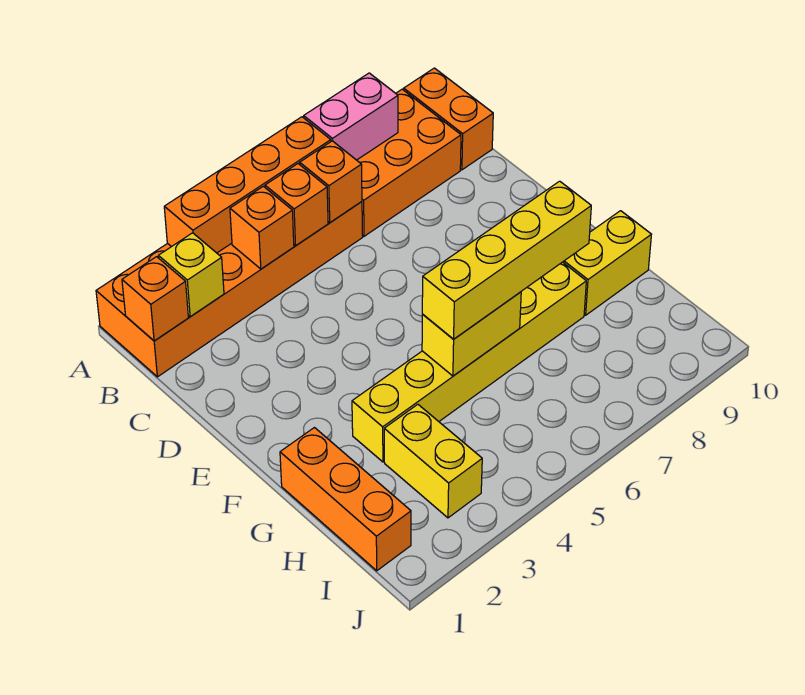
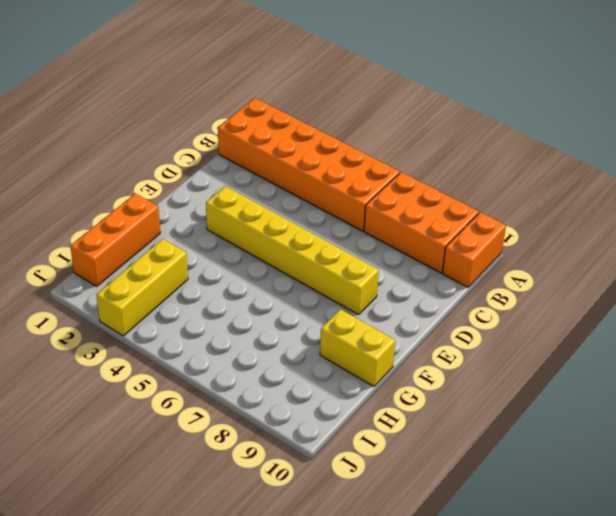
yellow brick E3:E8 level 1 -> yellow brick G3:G8 level 1
yellow brick H3:J3 level 1 -> yellow brick H3:I3 level 1
none -> orange brick A3:A6 level 2
none -> pink brick A7:A8 level 2
none -> orange brick B1 level 2

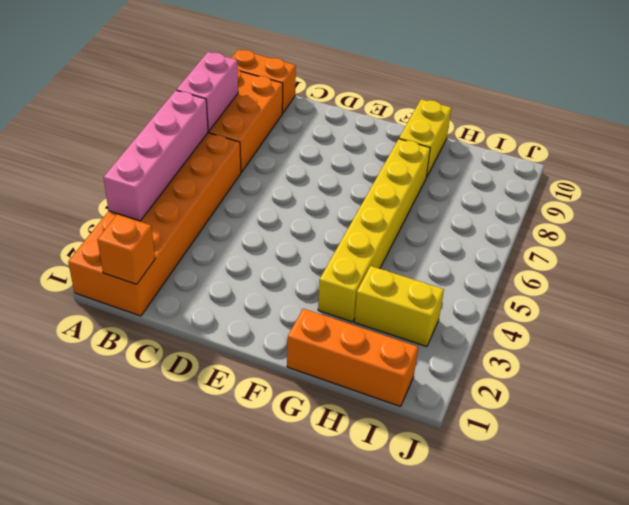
pink brick A3:A6 level 2 -> orange brick A3:A6 level 2
none -> yellow brick B2 level 2
none -> orange brick B4 level 2
none -> orange brick B5 level 2

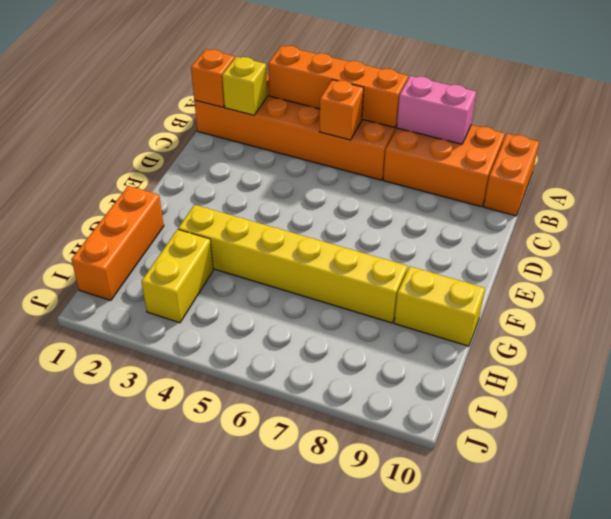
none -> orange brick B4 level 2
none -> orange brick B6 level 2
none -> yellow brick G5:G6 level 2

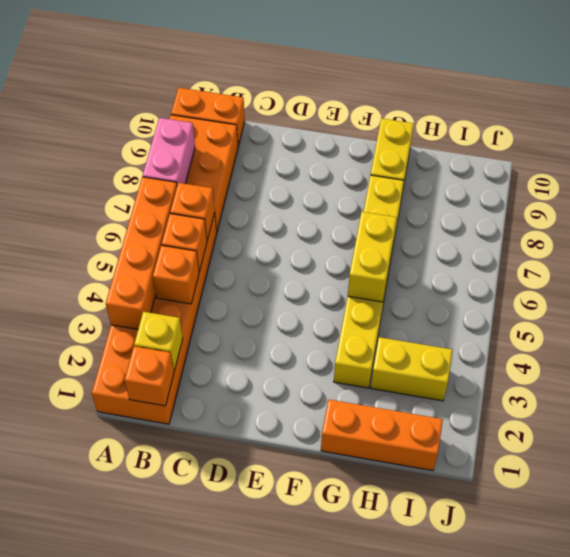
none -> yellow brick G5:G8 level 3

